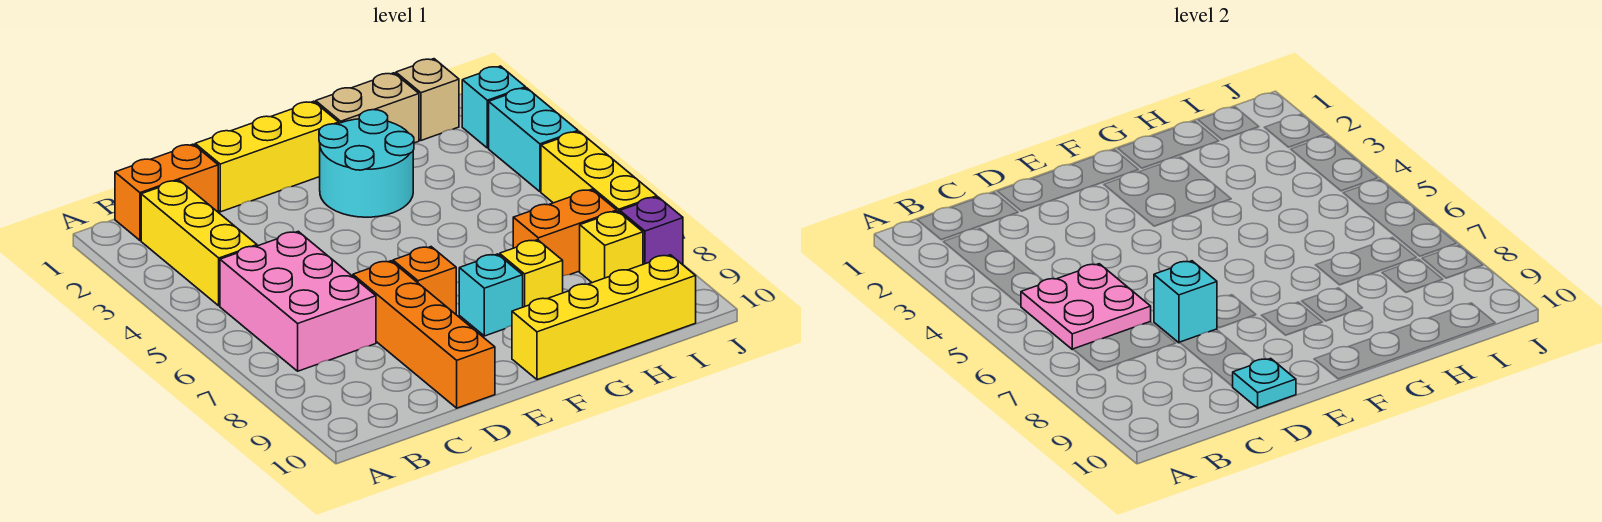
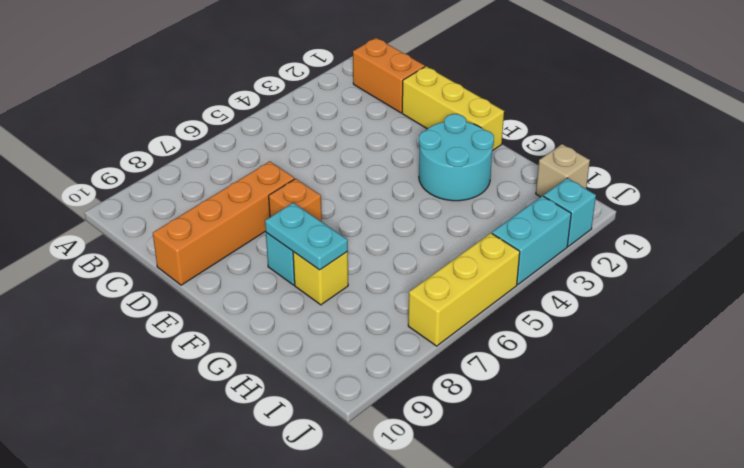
cyan plate F8:G8 level 2 -> none
none -> yellow brick B2:B4 level 1
none -> pink brick B5:C7 level 1
none -> yellow brick F10:I10 level 1

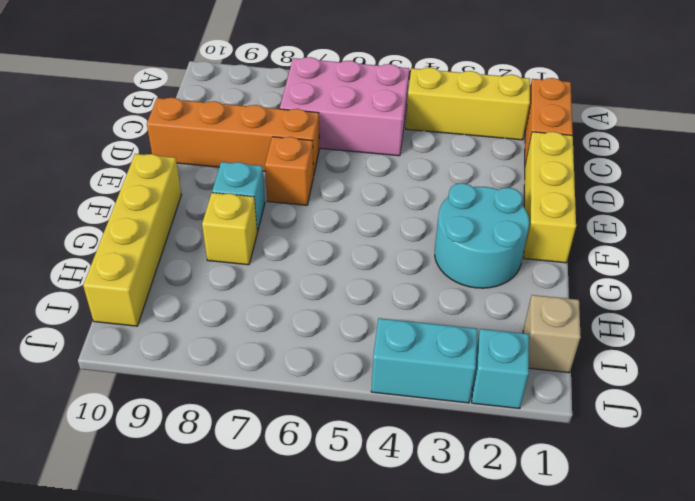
none -> tan brick G1:H1 level 1
none -> orange brick H7:I7 level 1
none -> yellow brick I8 level 1

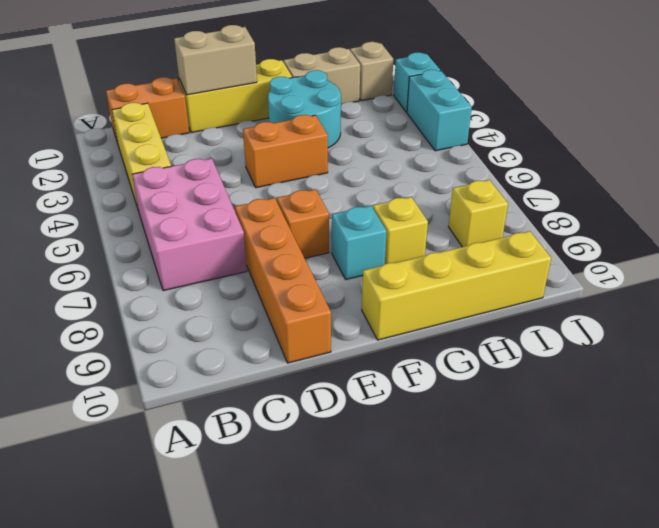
tan brick D1:E1 level 2 -> none
orange brick E4:F4 level 1 -> orange brick H7:I7 level 1
none -> yellow brick J5:J7 level 1
none -> purple brick J8 level 1
none -> pink plate B5:C6 level 2

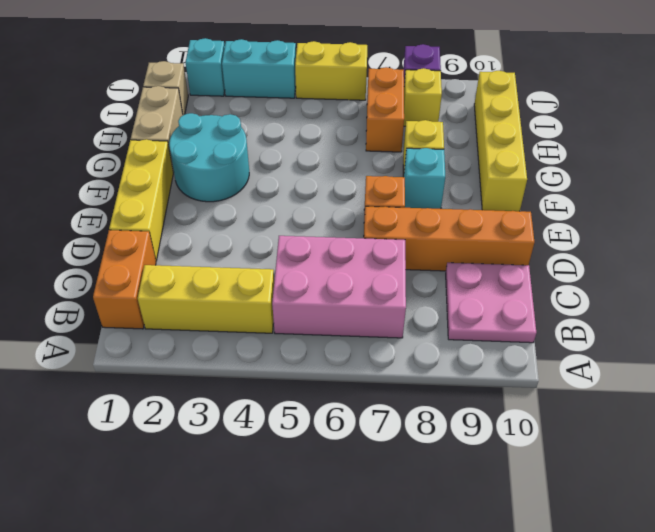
pink plate B9:C10 level 1 -> pink plate B5:C6 level 2
yellow brick J5:J6 level 1 -> yellow brick J5:J7 level 1
none -> cyan brick D7 level 2
none -> cyan plate D10 level 2

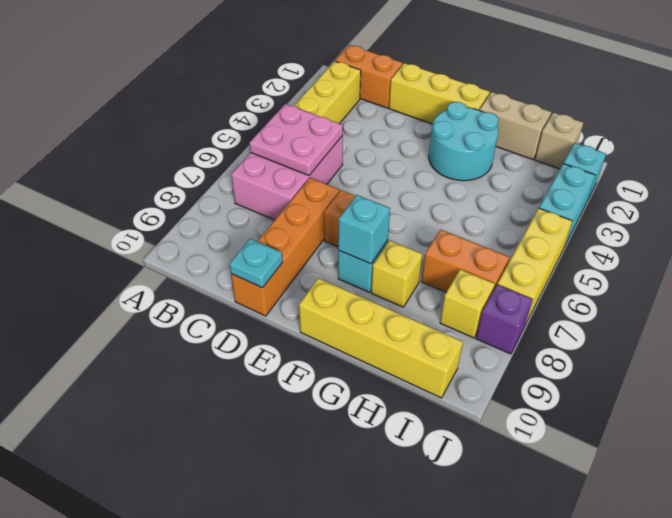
cyan brick F8 level 2 -> cyan brick D7 level 2

